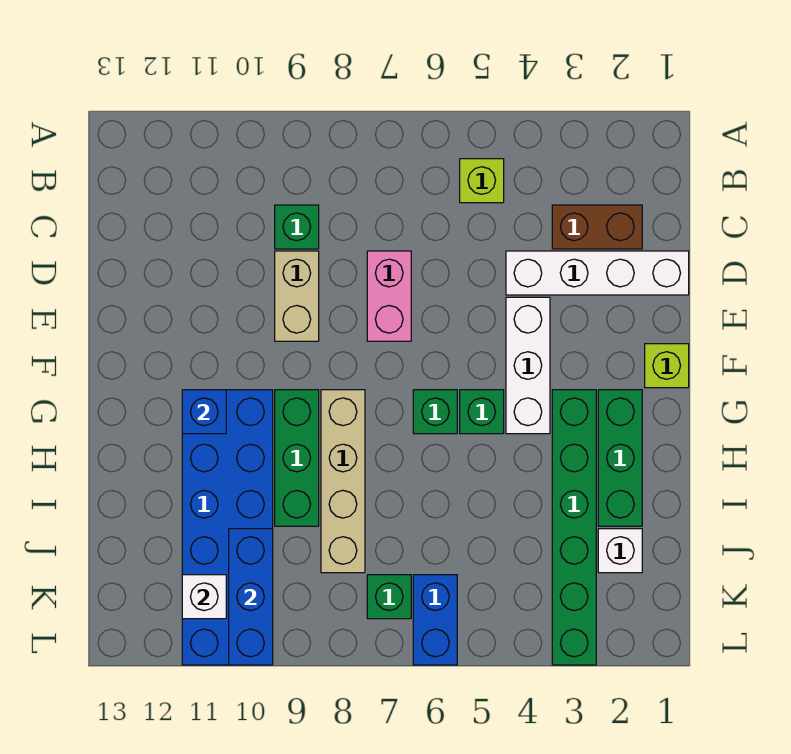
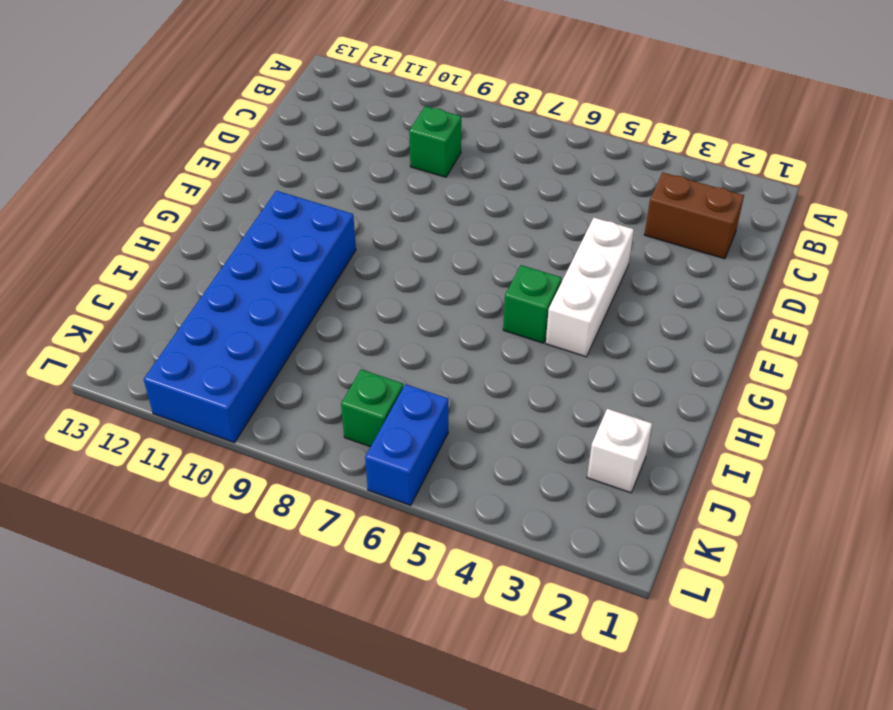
none -> lime brick B5 level 1
none -> white brick D1:D4 level 1
none -> pink brick D7:E7 level 1

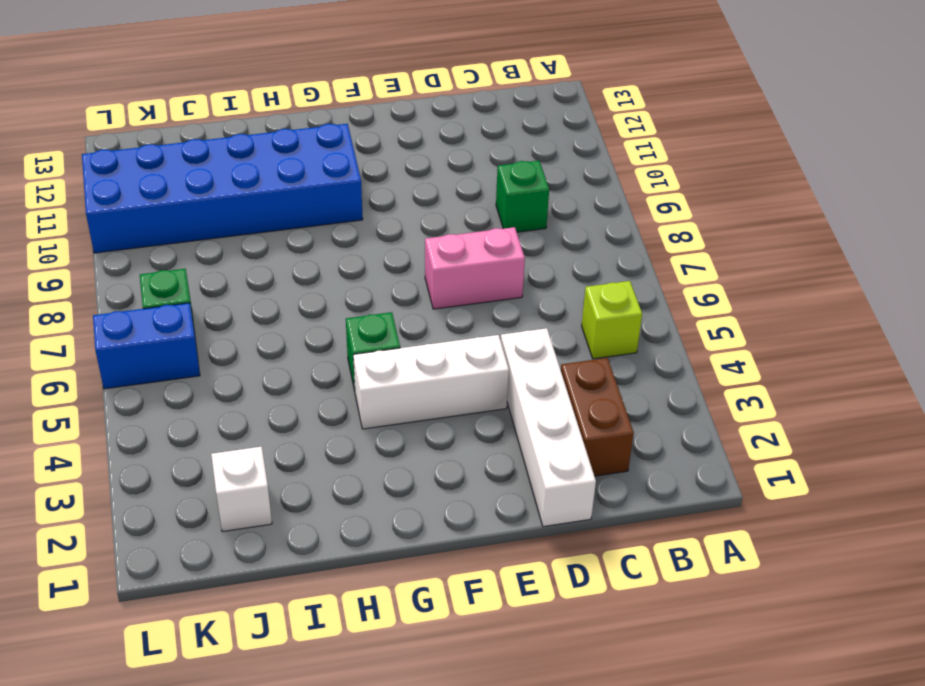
none -> tan brick D9:E9 level 1
none -> lime brick F1 level 1
none -> green brick G2:I2 level 1

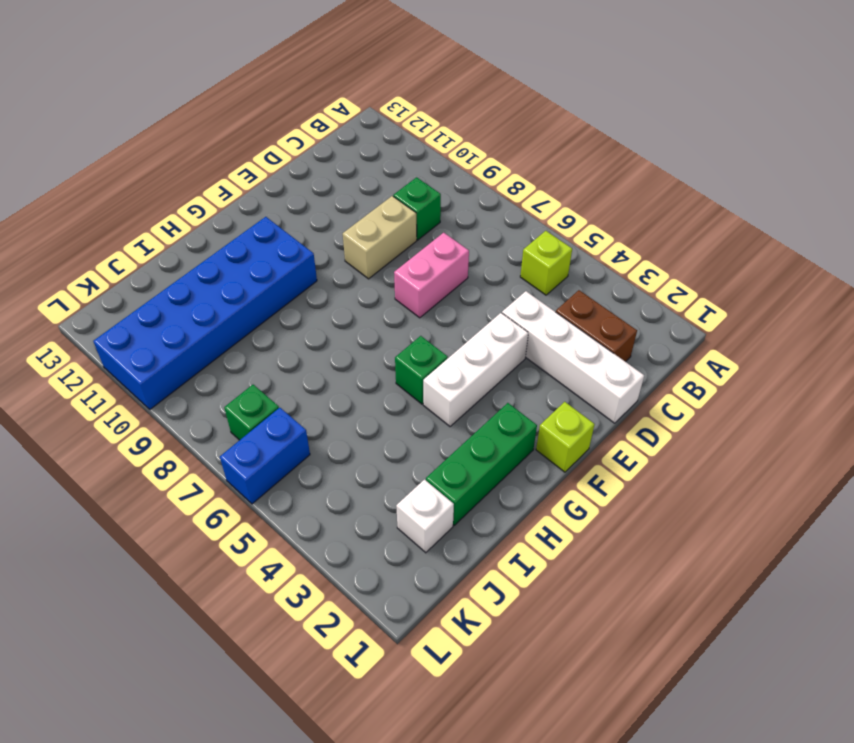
none -> green brick G3:L3 level 1
none -> green brick G6 level 1
none -> tan brick G8:J8 level 1

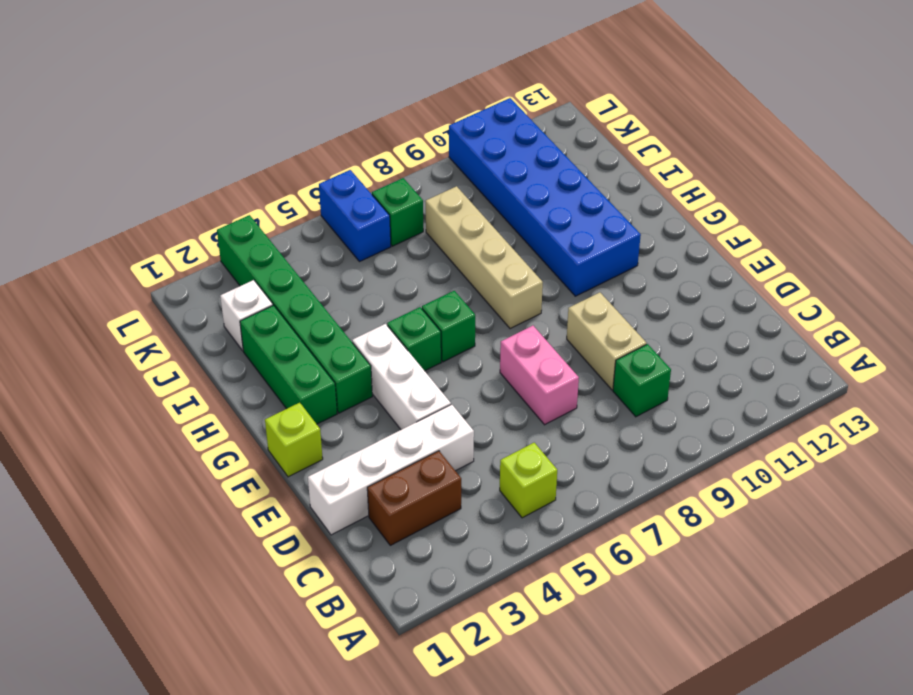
none -> green brick G9:I9 level 1
none -> blue brick G11 level 2
none -> blue brick J10:L10 level 2

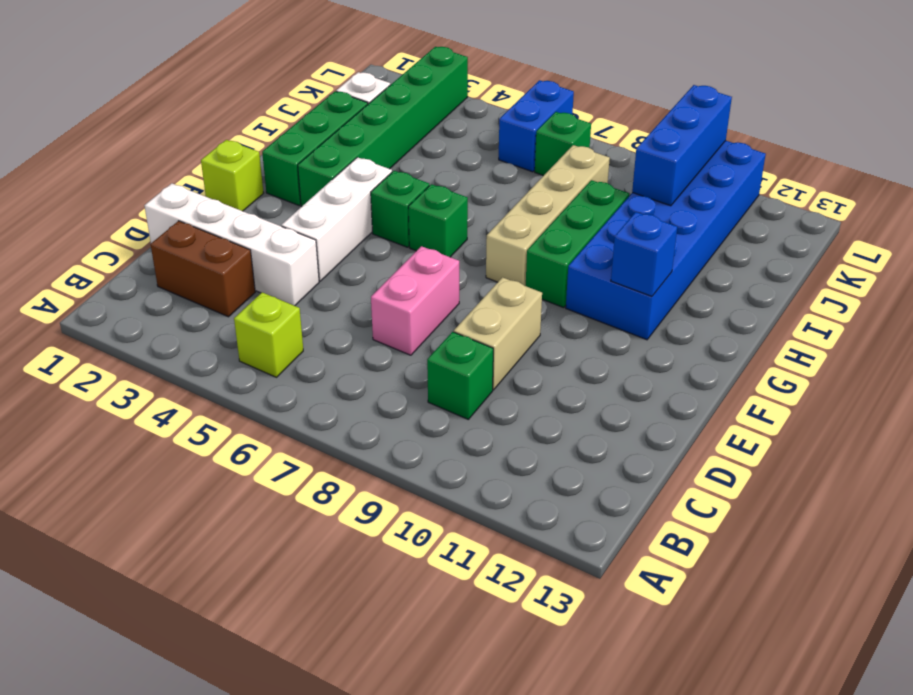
none -> white brick K11 level 2

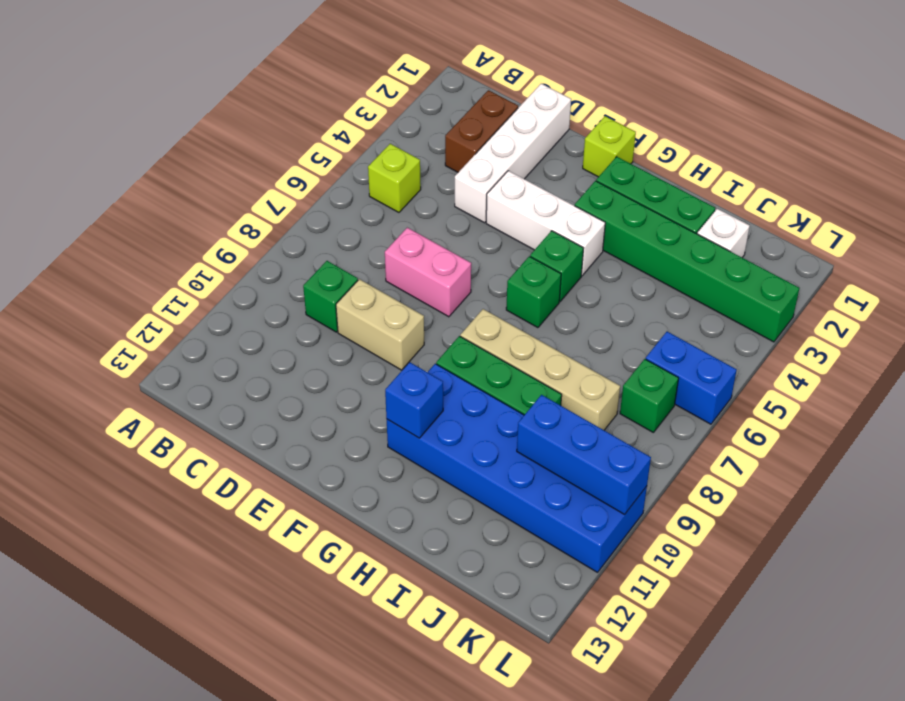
none -> white brick K11 level 2

